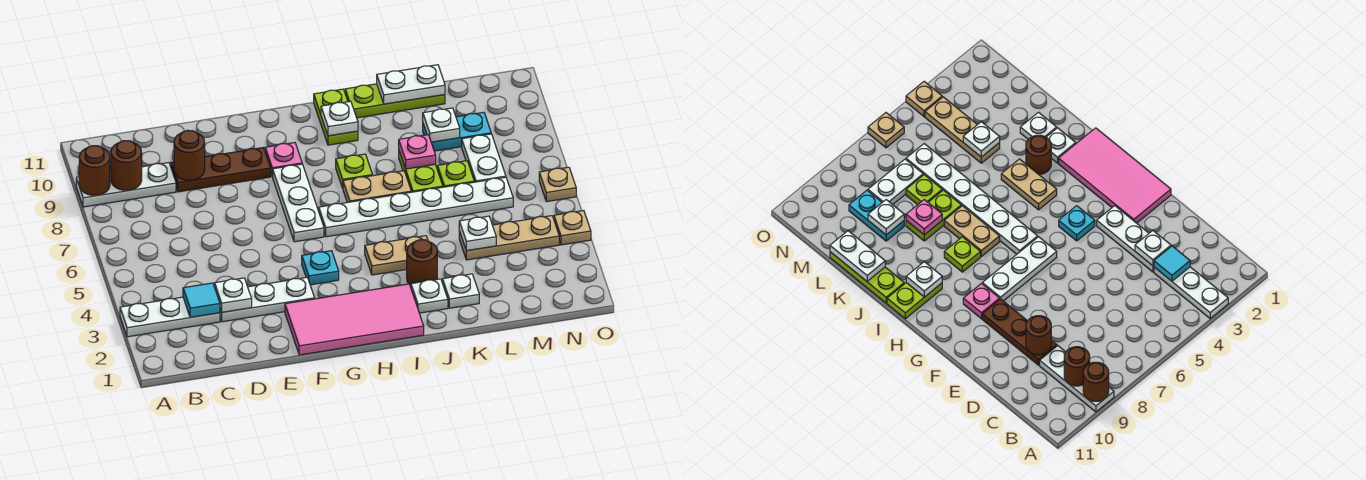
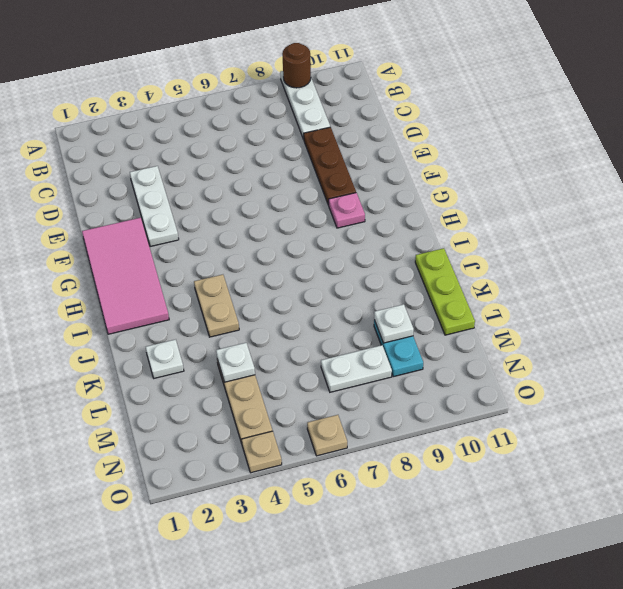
none -> white plate A3:C3 level 1
none -> cyan plate G4 level 1
none -> white plate G6:G8 level 1
none -> white plate H6:M6 level 1

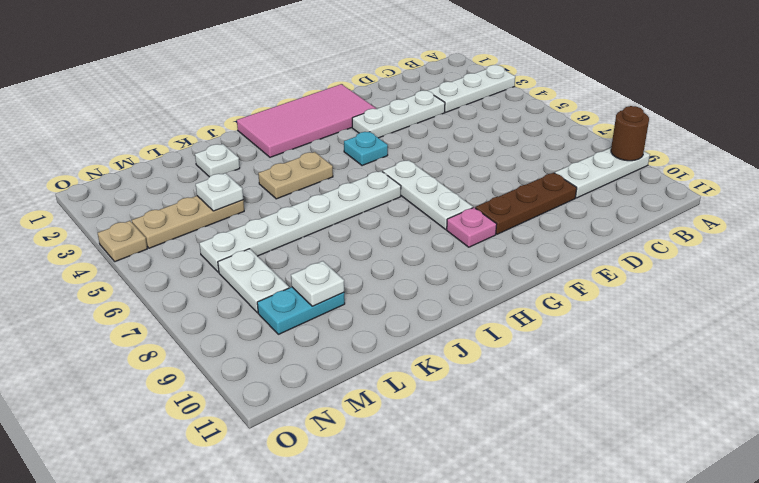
none -> tan plate I7:J7 level 1
none -> lime plate I8 level 1
none -> lime plate I10:I11 level 1
none -> white plate J2 level 1

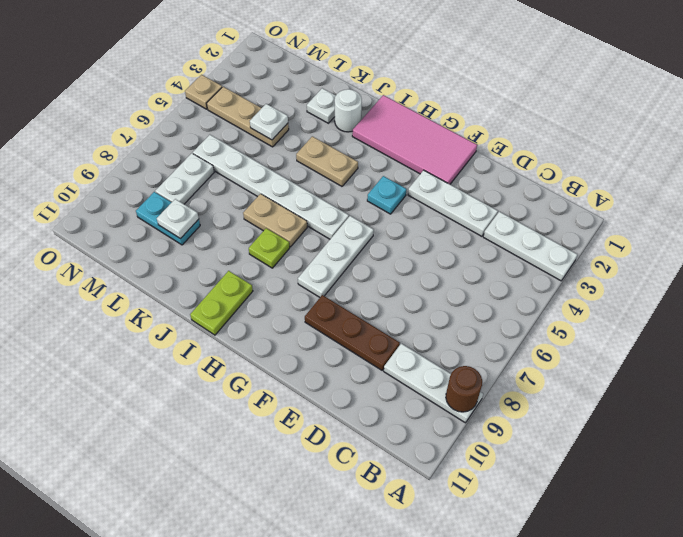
white round brick J2 level 1 -> white plate J2 level 1
none -> pink plate G9 level 1
none -> brown round brick J3 level 1
none -> lime plate J11:L11 level 1
none -> lime plate K7:K8 level 1

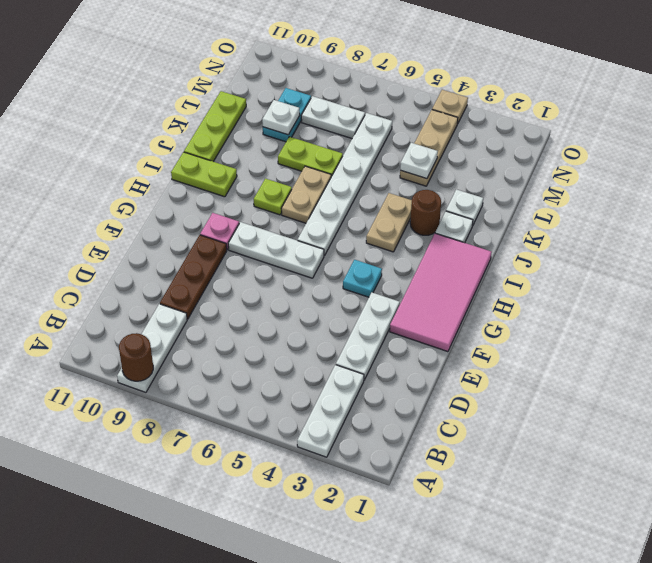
none -> lime plate L7 level 1
none -> tan plate O6 level 1
none -> brown round brick B9 level 2
none -> cyan tile C3 level 2

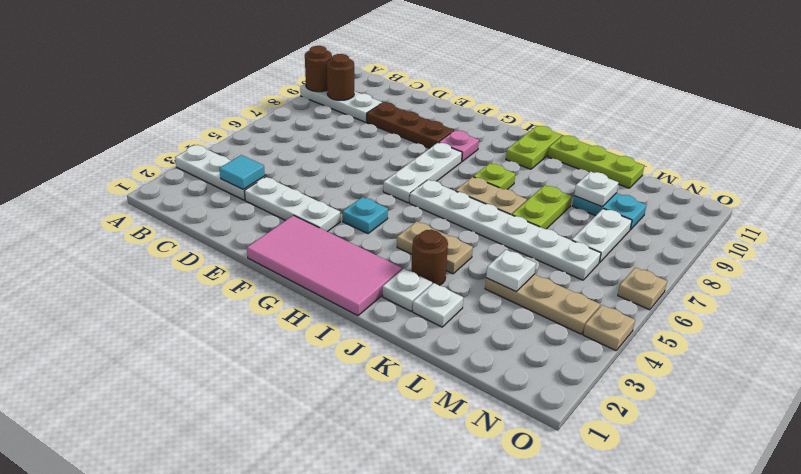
none -> lime plate L7 level 1
none -> white plate D3 level 2
none -> brown round brick D9 level 2
none -> white plate I10 level 2

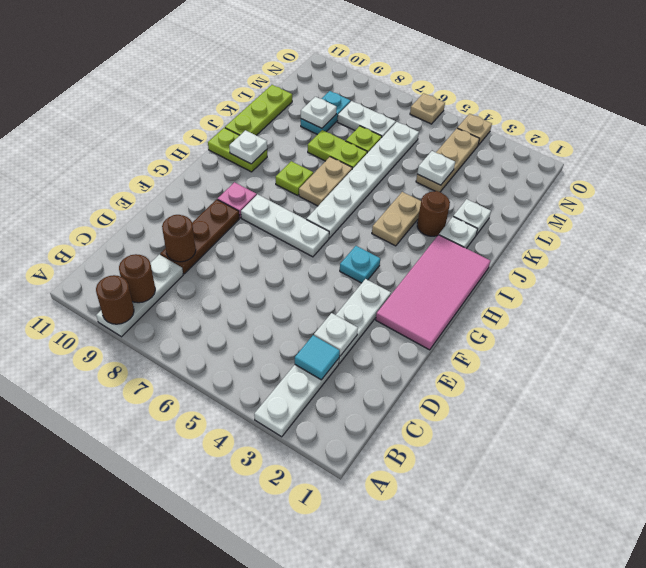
none -> pink plate K8 level 2
none -> white plate K11:L11 level 2

